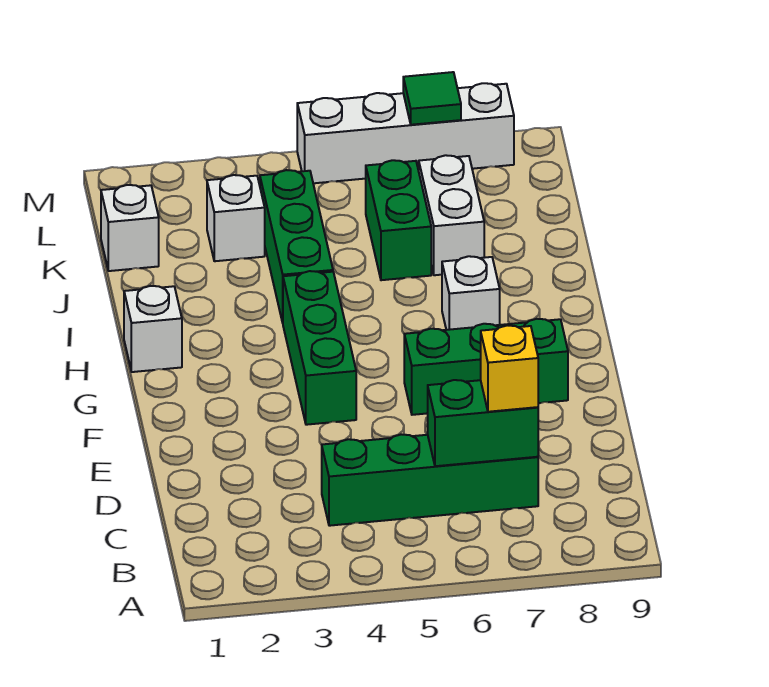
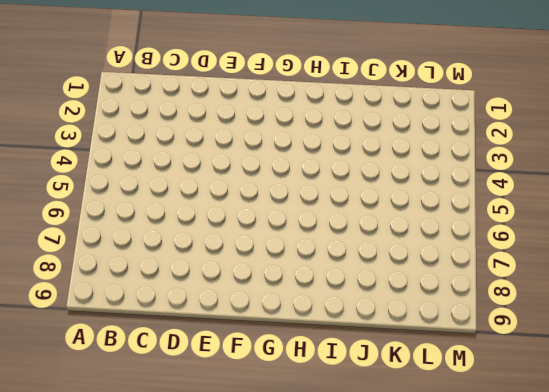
none -> green brick C4:C7 level 1
none -> green brick F4:H4 level 1
none -> green brick F6:F8 level 1

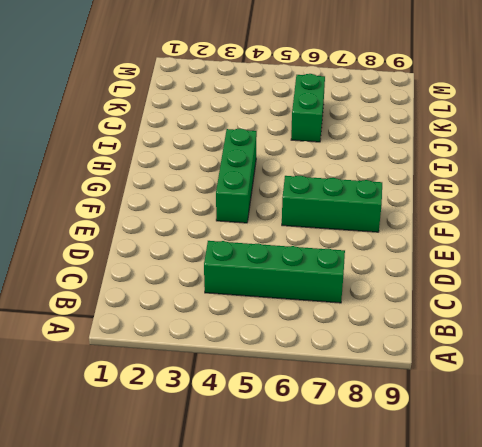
none -> white brick H1 level 1
none -> white brick H7 level 1
none -> green brick I4:K4 level 1

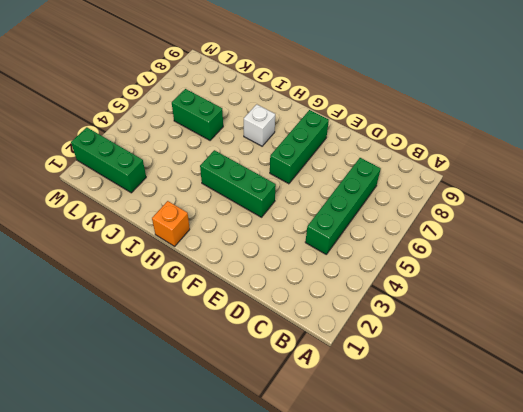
orange brick H1 level 1 -> white brick H1 level 1
green brick K2:M2 level 1 -> green brick I4:K4 level 1
none -> white brick J7:K7 level 1
none -> white brick K1 level 1
none -> white brick K3 level 1

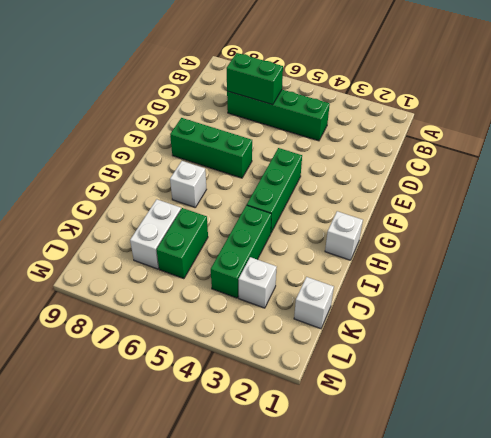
none -> white brick M5:M8 level 1
none -> green tile M7 level 2
none -> yellow brick C7 level 3

